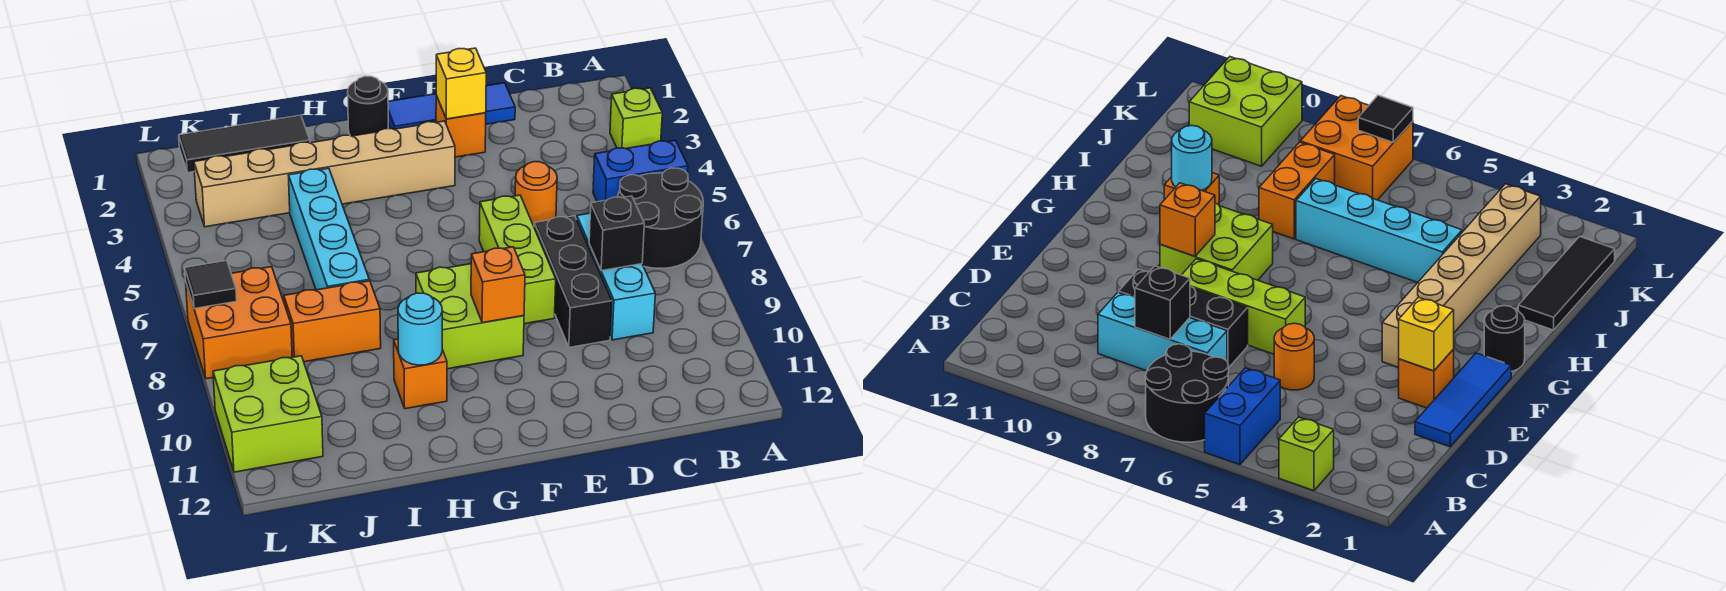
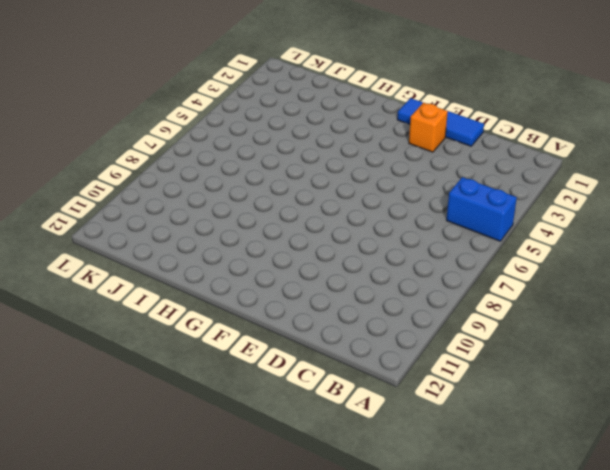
none -> lime brick A3 level 1
none -> black round brick A6:B7 level 1
none -> cyan brick C7:C9 level 1

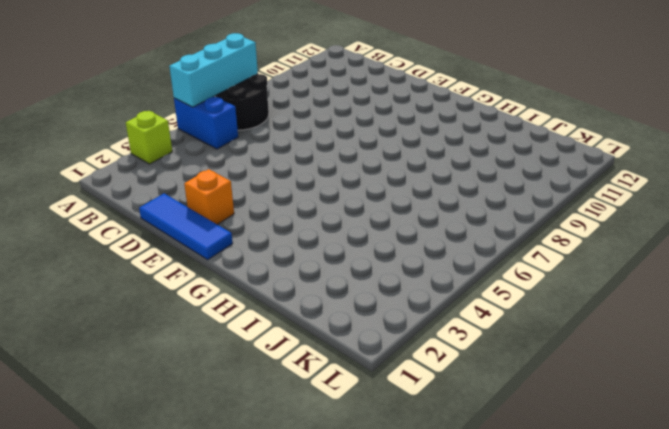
cyan brick A5:A7 level 2 -> cyan brick C7:C9 level 1
none -> orange round brick D5 level 1
none -> black brick D7:D9 level 1
none -> lime brick E6:E8 level 1

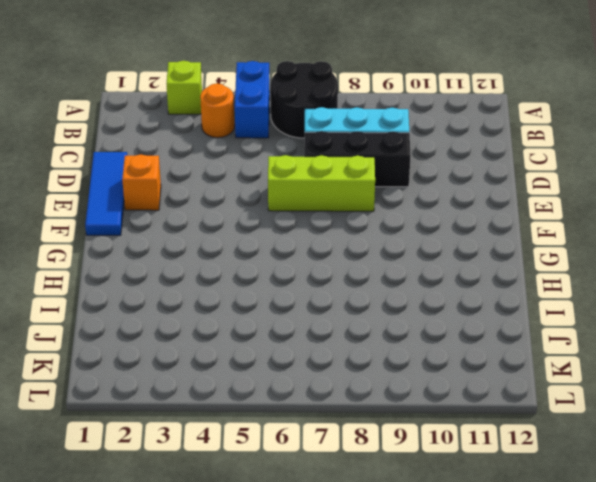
orange round brick B4 level 1 -> orange round brick D5 level 1
none -> tan brick F3:K3 level 1
none -> lime brick F8:G9 level 1
none -> black round brick G1 level 1

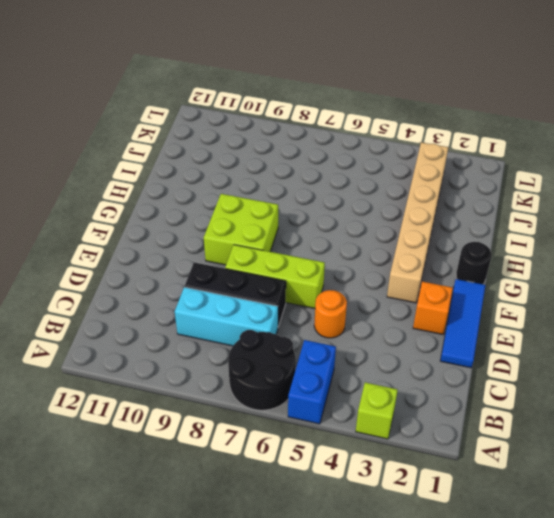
none -> orange brick H10 level 1
none -> black tile I1:K1 level 1
none -> cyan brick I4:I7 level 1

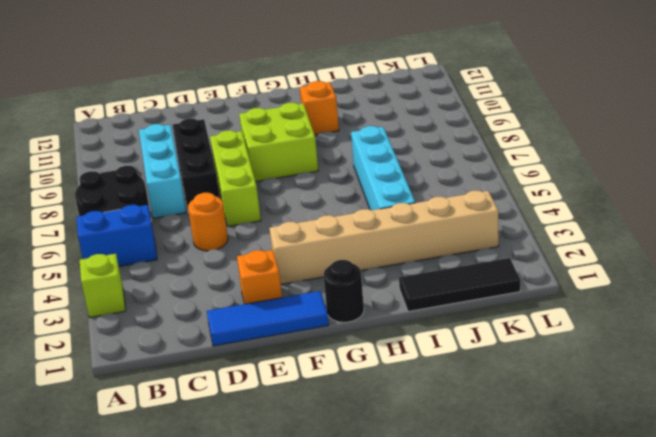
none -> orange brick I8:J8 level 1
none -> orange brick K7:L8 level 1
none -> lime brick K10:L11 level 1

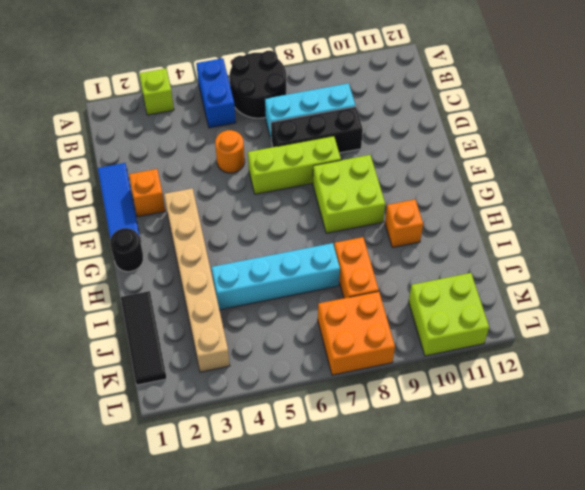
none -> black brick C8 level 2
none -> yellow brick E2 level 2
none -> orange brick F9 level 2

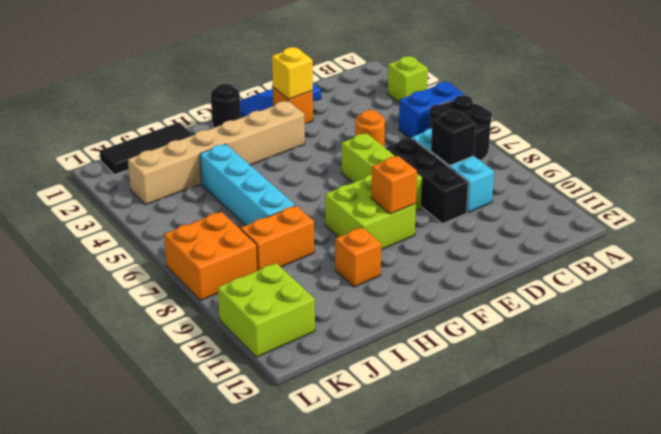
none -> cyan round brick H10 level 2
none -> black tile L7 level 2

